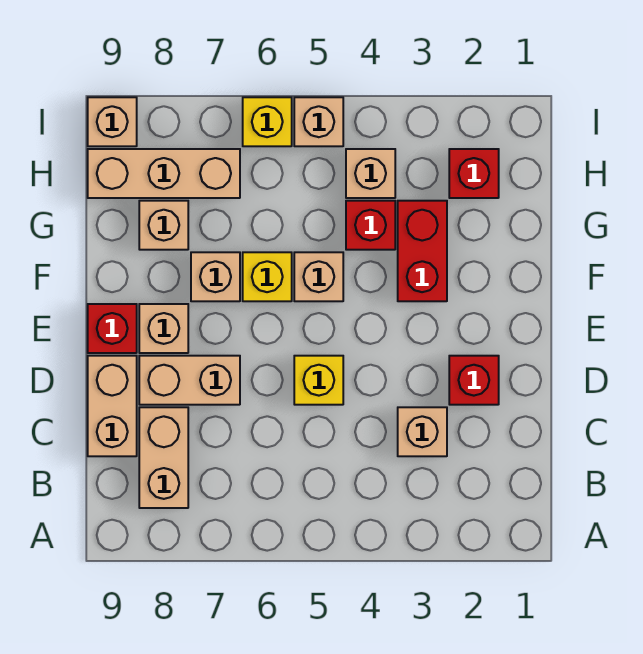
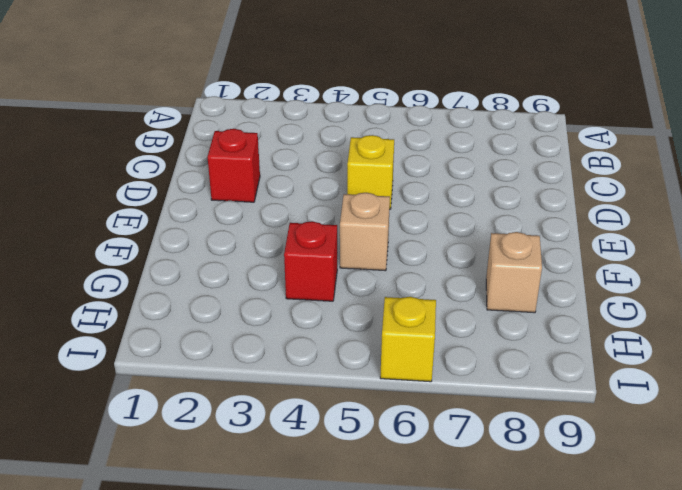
none -> tan brick B8:C8 level 1
none -> tan brick C3 level 1
none -> tan brick C9:D9 level 1

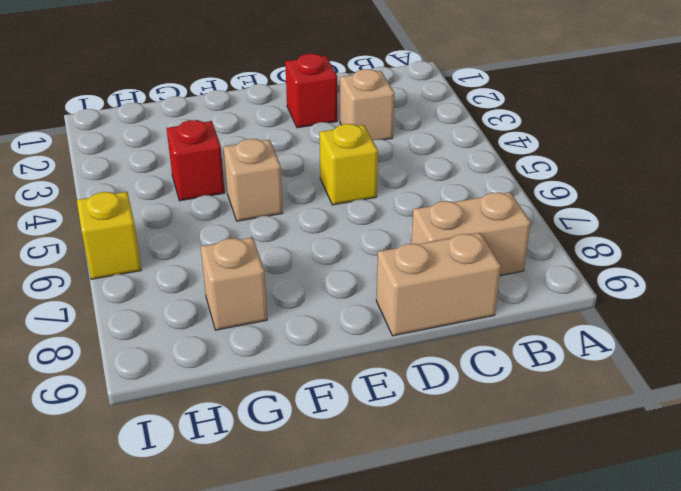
none -> tan brick D7:D8 level 1
none -> tan brick E8 level 1
none -> red brick E9 level 1

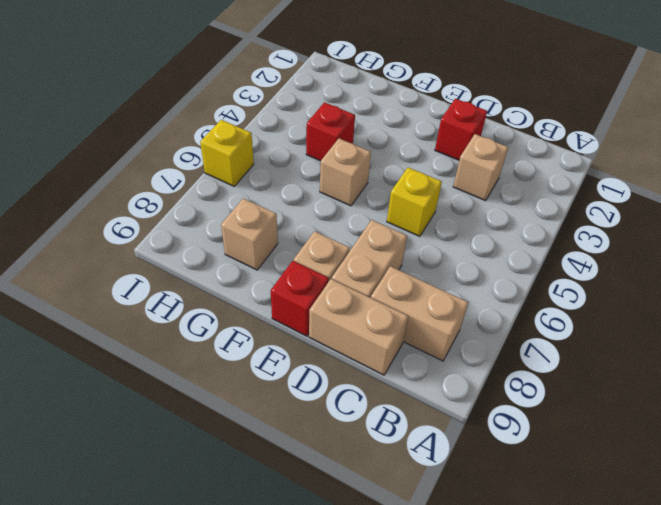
none -> red brick F3:G3 level 1
none -> yellow brick F6 level 1
none -> tan brick F7 level 1

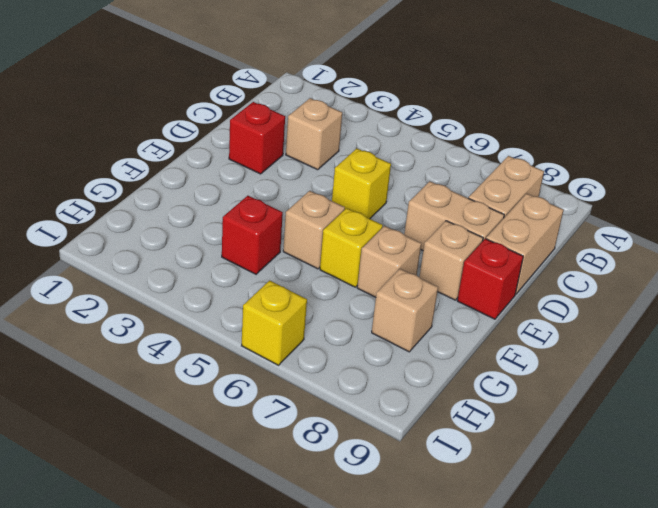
none -> red brick F3:G3 level 1
none -> red brick H2 level 1
none -> tan brick H4 level 1

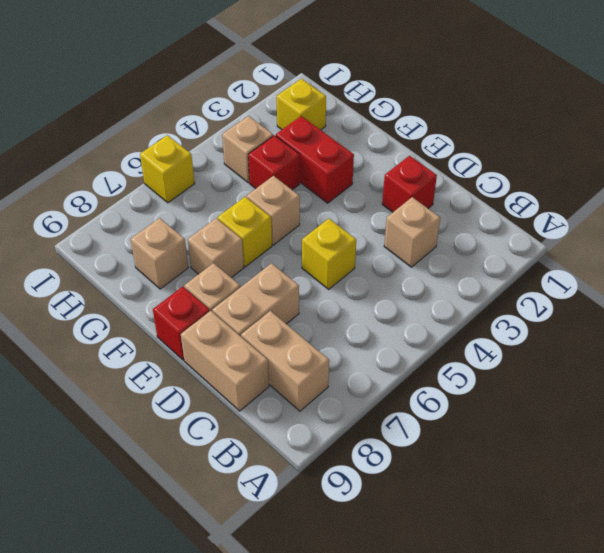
yellow brick H2 level 1 -> red brick H2 level 1
none -> tan brick H7:H9 level 1
none -> tan brick I5 level 1
none -> tan brick I9 level 1

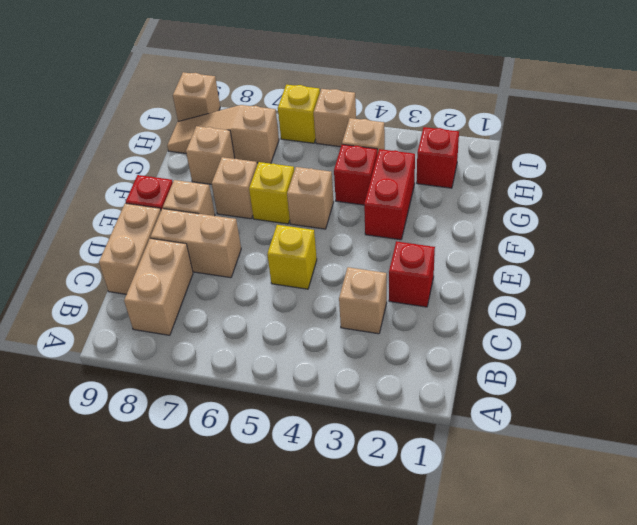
tan slope H7:H9 level 1 top 7 -> tan brick H7:H9 level 1

